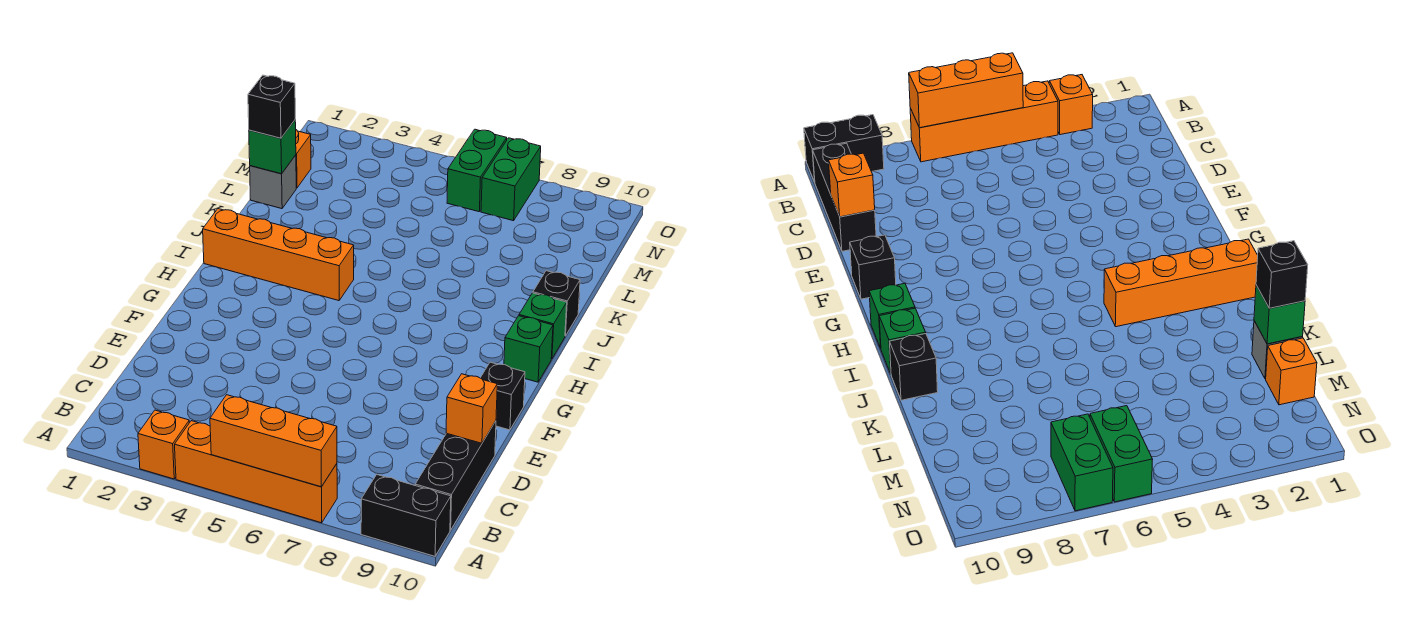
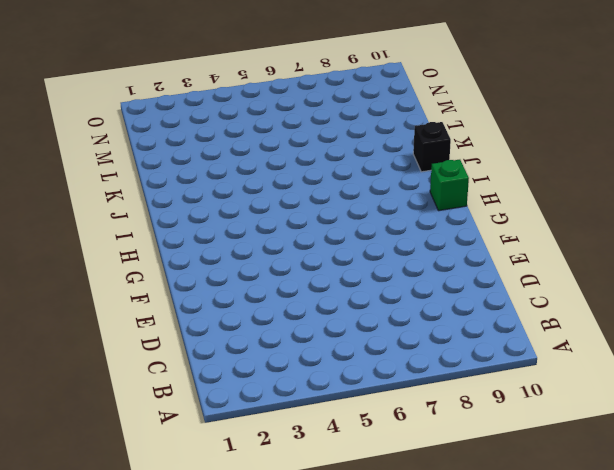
none -> orange brick A3 level 1
none -> orange brick A4:A7 level 1
none -> black brick A9:A10 level 1

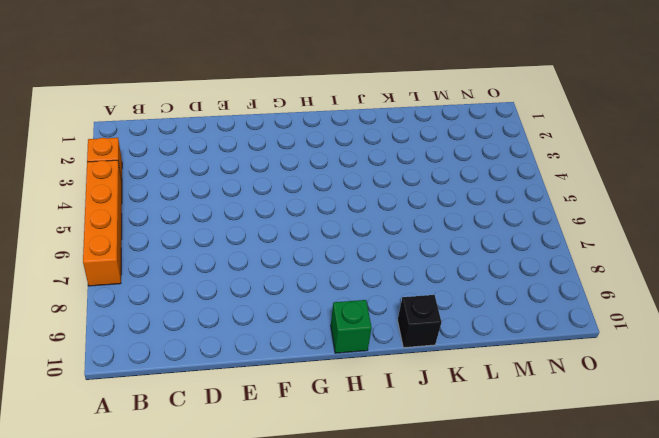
none -> black brick A9:A10 level 1
none -> black brick B10:D10 level 1
none -> black brick F10 level 1

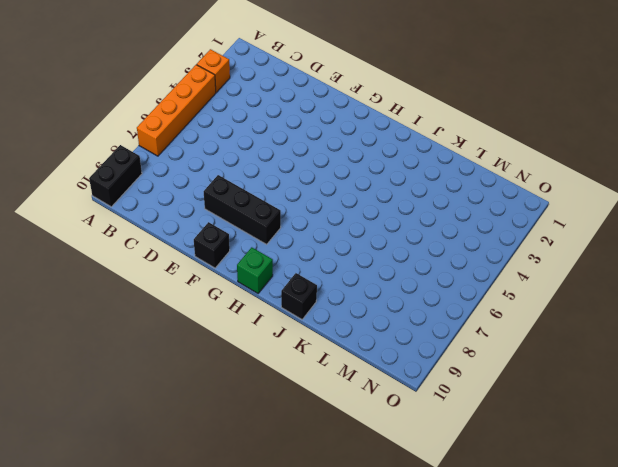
black brick E8:G8 level 1 -> black brick B10:D10 level 1
none -> orange brick I1:I4 level 1
none -> green brick I10 level 1
none -> grey brick L1 level 1

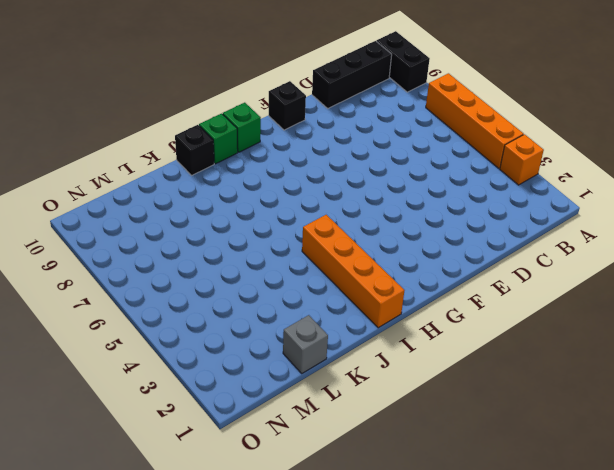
none -> orange brick M1 level 1
none -> green brick N6:O6 level 1
none -> green brick N7:O7 level 1

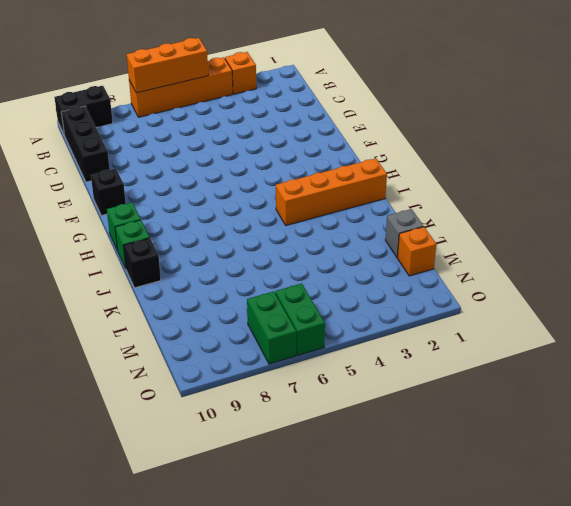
none -> orange brick D10 level 2
none -> green brick L1 level 2
none -> black brick L1 level 3

